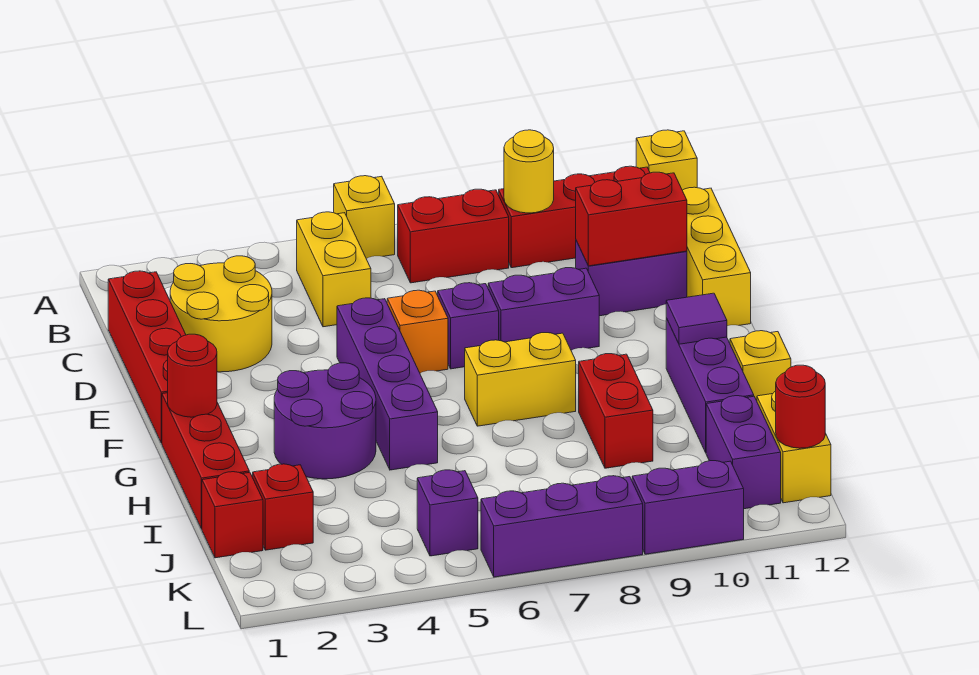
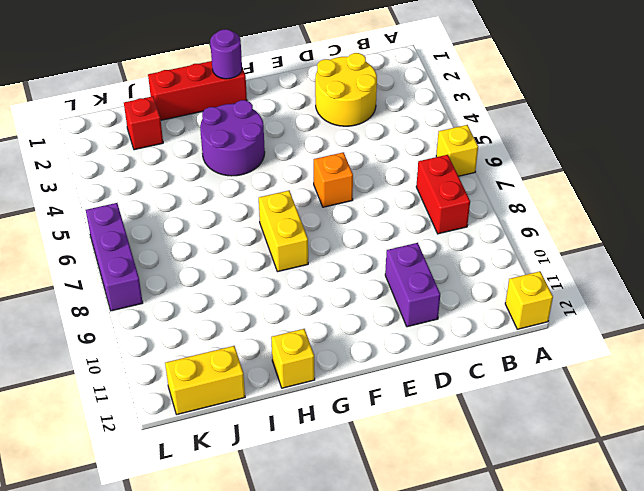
purple round brick G1 level 2 -> red round brick G1 level 2
none -> yellow brick B5:C5 level 1
none -> red brick B9:B11 level 1
none -> red brick C1:F1 level 1
none -> yellow brick C12:E12 level 1

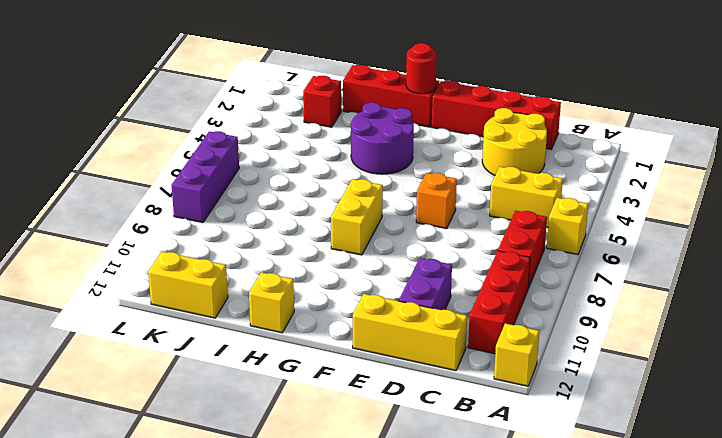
none -> purple brick E5:H5 level 1
none -> purple brick E7 level 1
none -> purple brick E8:E9 level 1
none -> purple brick G11:I11 level 1

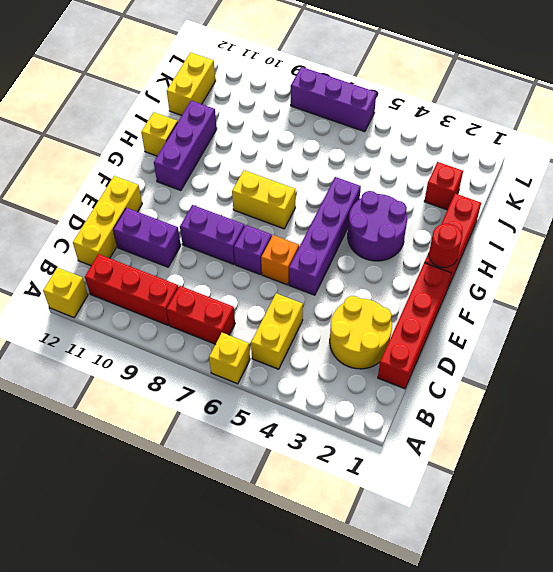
none -> red brick H9:I9 level 1
none -> red brick J1 level 1
none -> purple brick J11:K11 level 1
none -> purple brick K5 level 1

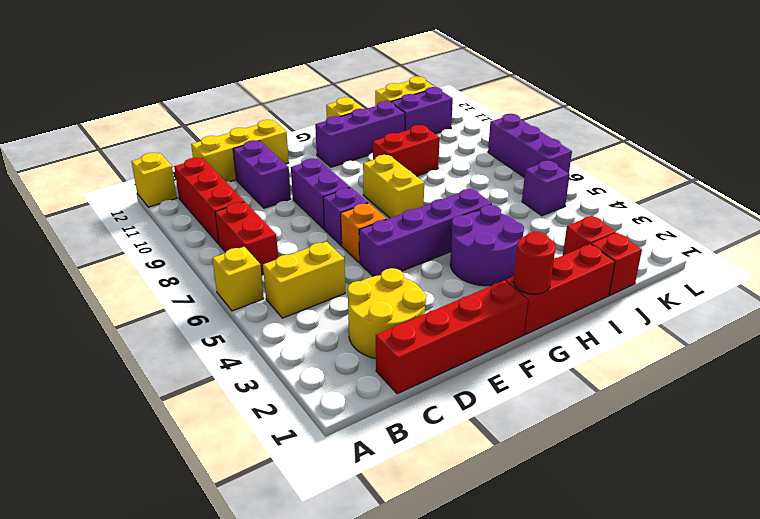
none -> purple brick L9:L10 level 1
none -> yellow round brick B9 level 2
none -> red brick D10:D11 level 2
none -> purple tile G11 level 2

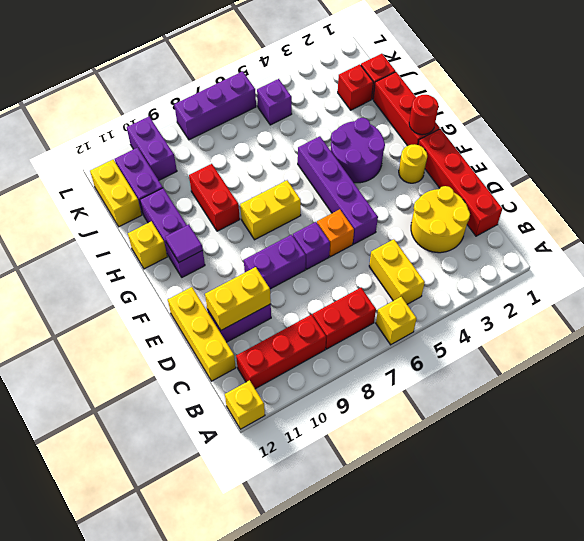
yellow brick D10:D11 level 2 -> red brick D10:D11 level 2
yellow round brick F2 level 1 -> yellow round brick B9 level 2
purple brick K10:L10 level 1 -> purple brick L9:L10 level 1
none -> red round brick K12 level 2

